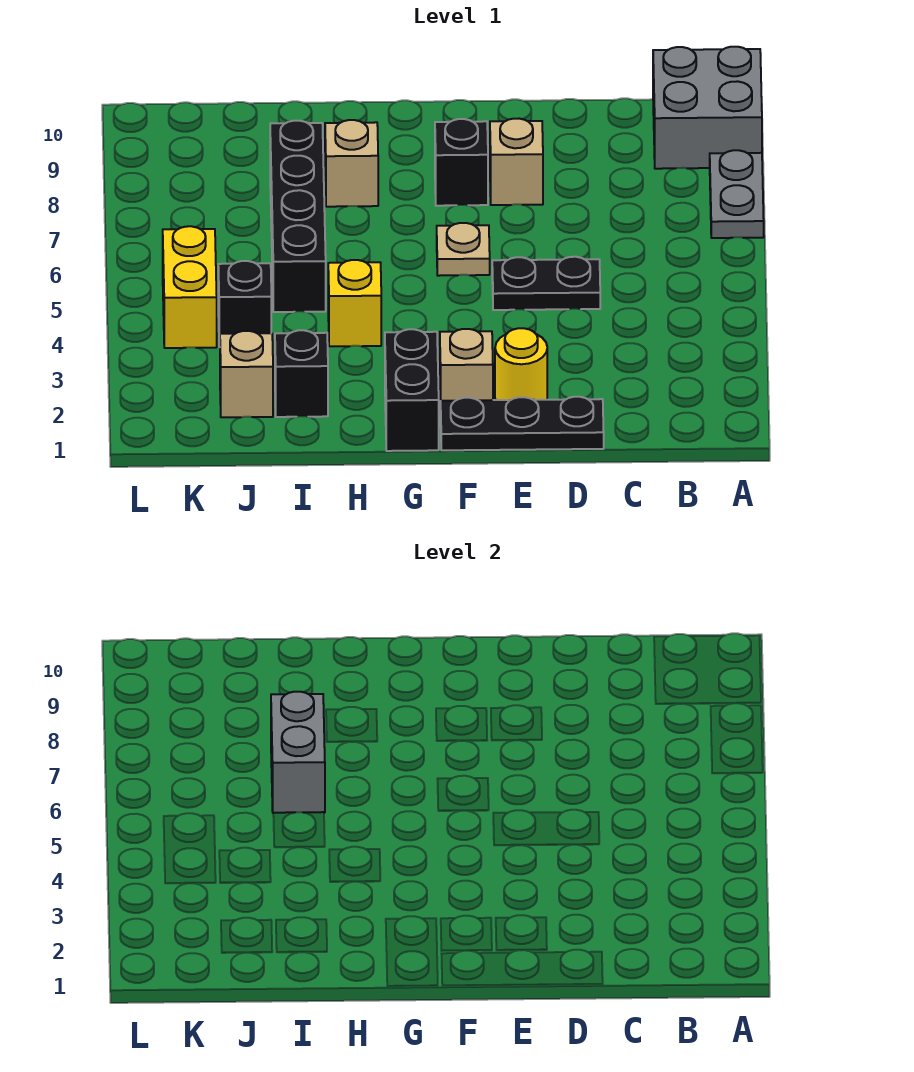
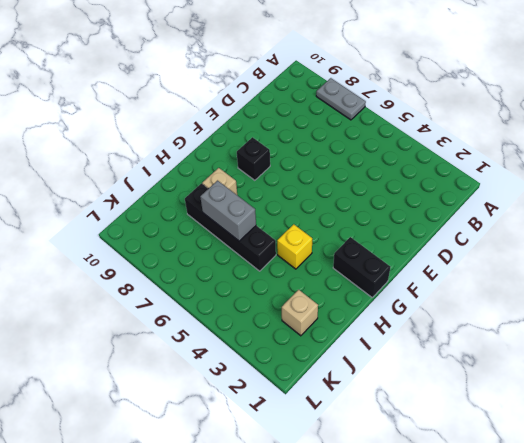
none -> grey brick A9:B10 level 1
none -> black plate D1:F1 level 1
none -> black plate D5:E5 level 1

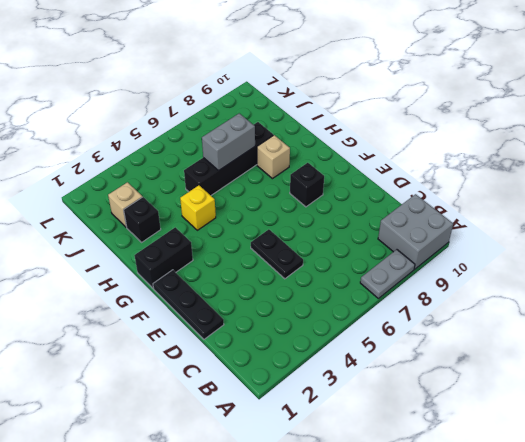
none -> yellow round brick E2 level 1
none -> tan brick E8 level 1
none -> tan brick F2 level 1

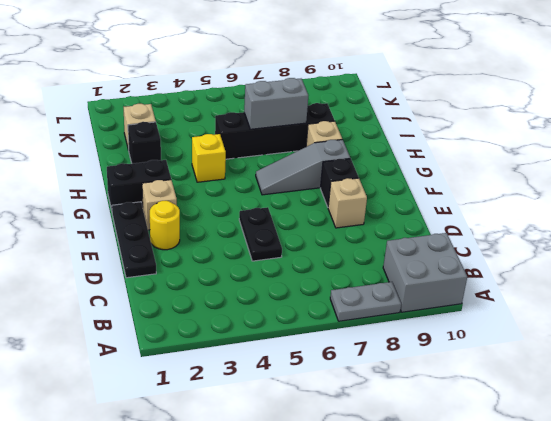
grey slope G6:G8 level 1 top 8 -> none
none -> tan plate F6 level 1
none -> black brick J4 level 1
none -> yellow brick K4:K5 level 1

